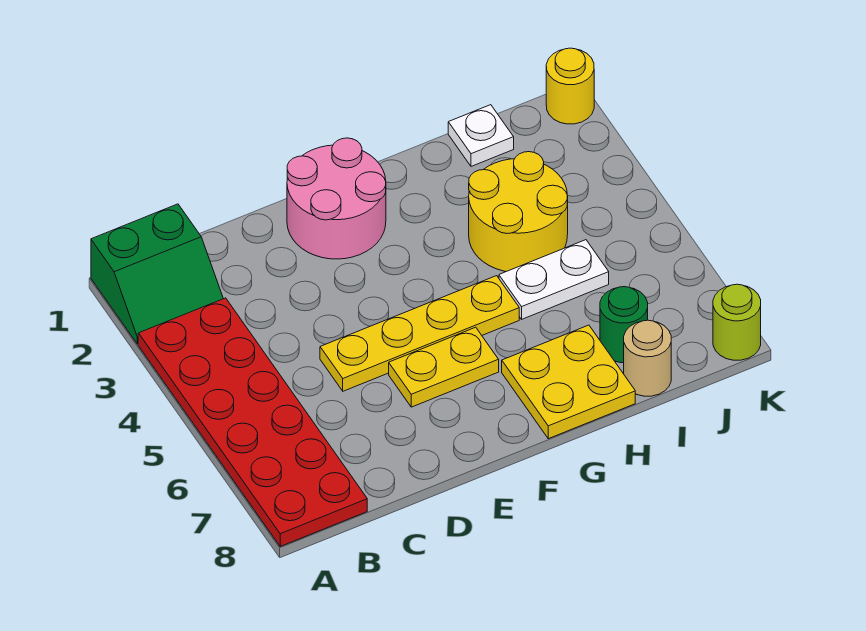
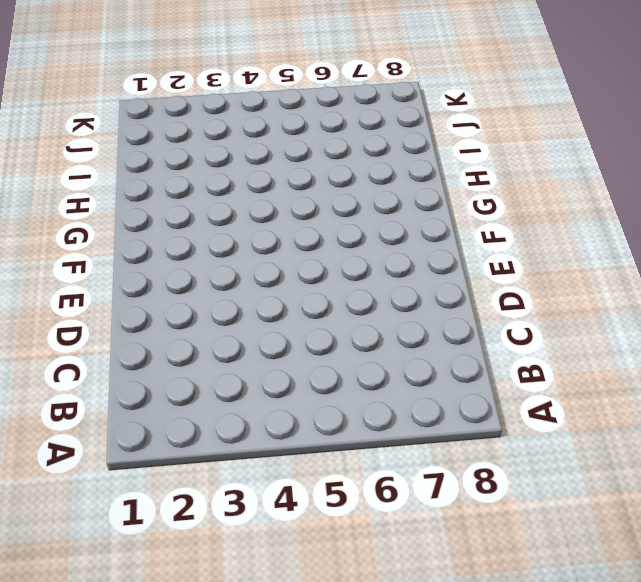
none -> green slope A1:B2 level 1 top 1
none -> red plate A3:B8 level 1
none -> yellow plate D5:G5 level 1

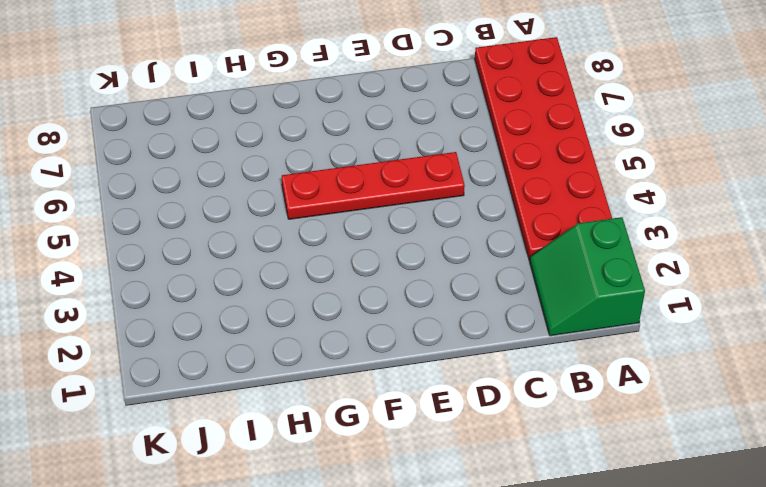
green slope A1:B2 level 1 top A -> green slope A1:B2 level 1 top 1
red plate D5:G5 level 1 -> yellow plate D5:G5 level 1
none -> pink round brick E1:F2 level 1
none -> yellow plate E6:F6 level 1
none -> yellow plate G7:H8 level 1

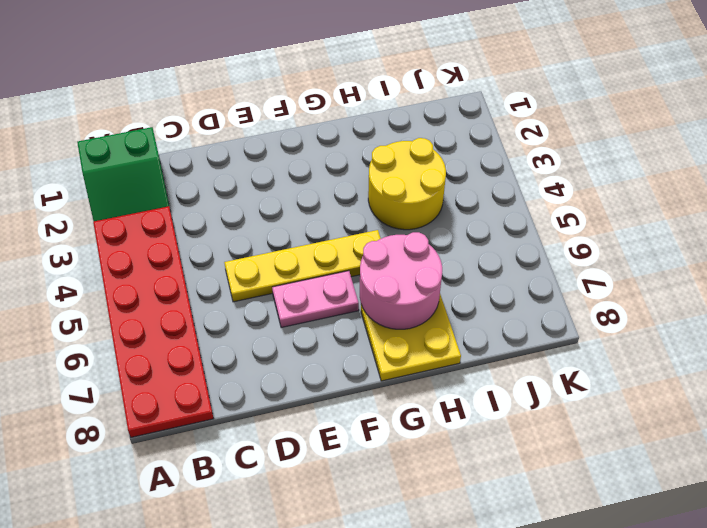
pink plate E6:F6 level 1 -> yellow plate E6:F6 level 1
pink round brick G6:H7 level 2 -> pink round brick E1:F2 level 1
none -> white plate H5:I5 level 1
none -> white plate I1 level 1
none -> green round brick I7 level 1

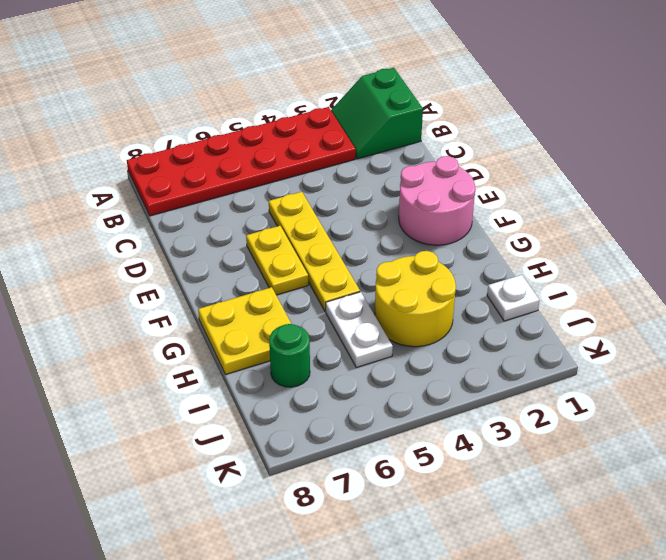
none -> tan round brick I8 level 1
none -> yellow round brick K1 level 1
none -> lime round brick K8 level 1

